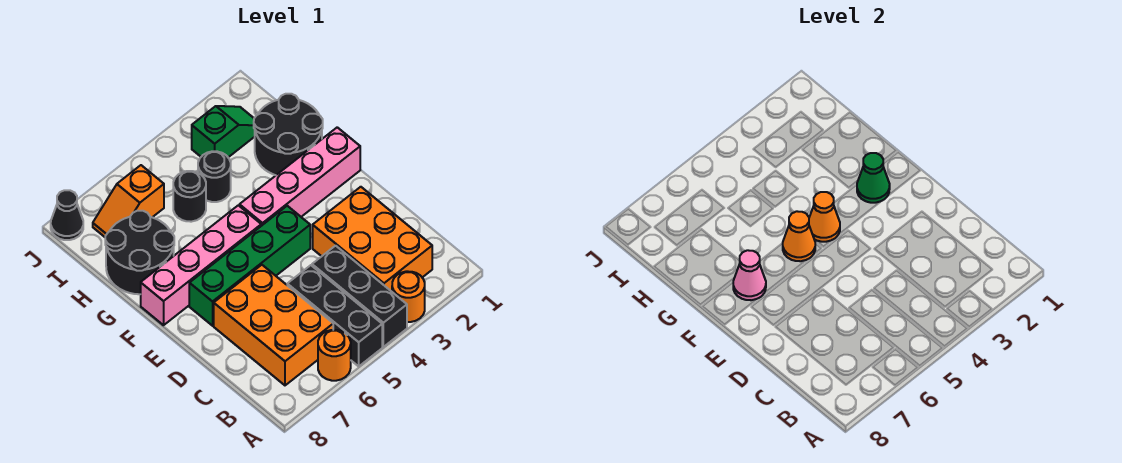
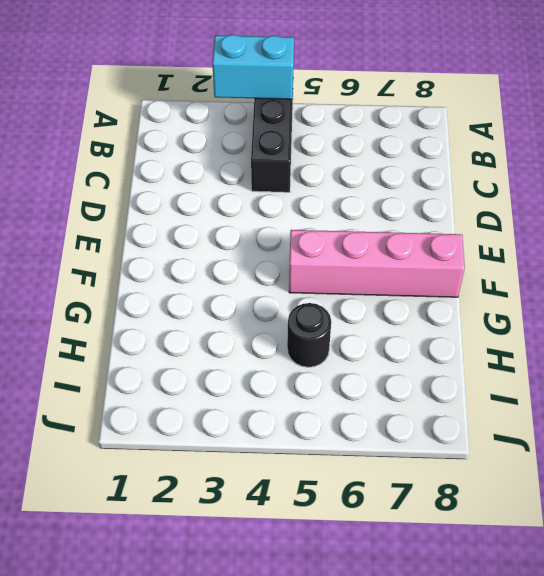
cyan brick A3:A4 level 2 -> none
none -> orange round brick A3 level 1
none -> black brick A5:C5 level 1
none -> orange round brick A6 level 1

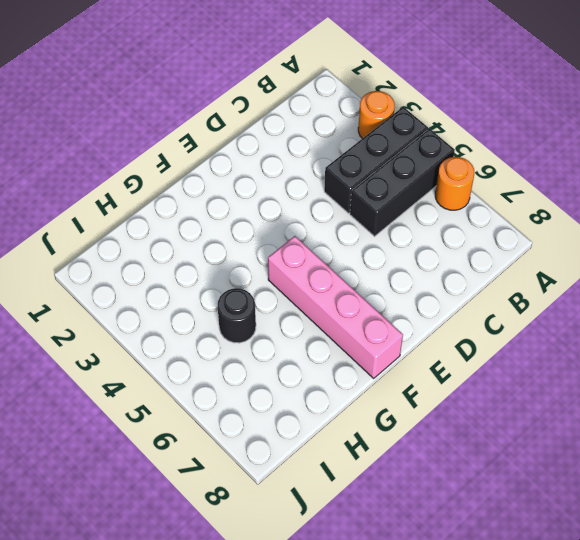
none -> orange brick B2:D3 level 1
none -> orange brick B6:D7 level 1
none -> green brick E4:E7 level 1

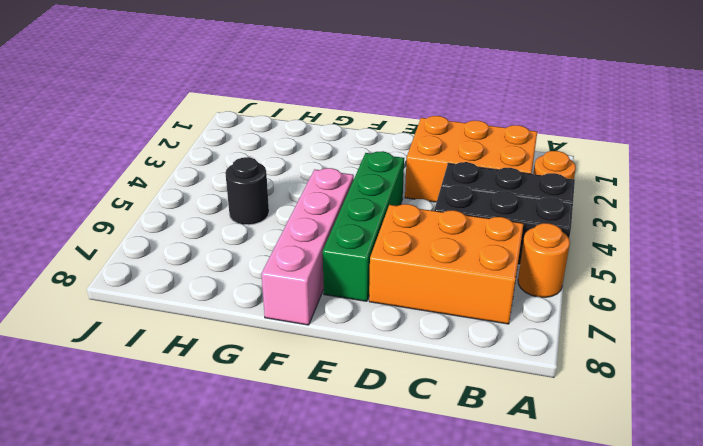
none -> pink brick F1:F4 level 1
none -> black round brick G1:H2 level 1
none -> black round brick G7:H8 level 1

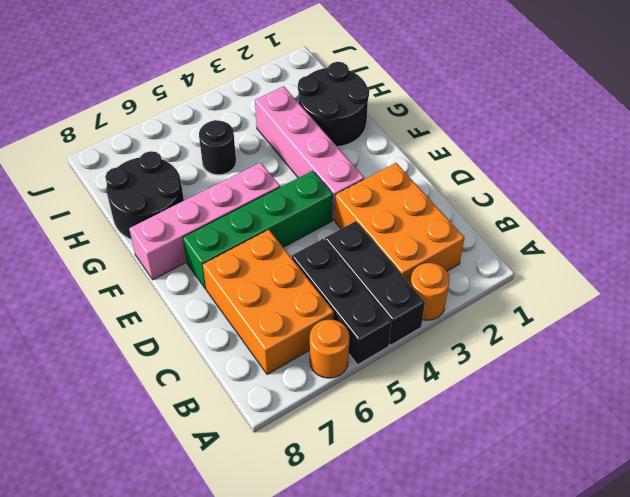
pink brick E3:H3 level 1 -> pink brick F1:F4 level 1
none -> black round brick H4 level 1
none -> green slope I2:I3 level 1 top 3
none -> orange slope I6:I7 level 1 top 6

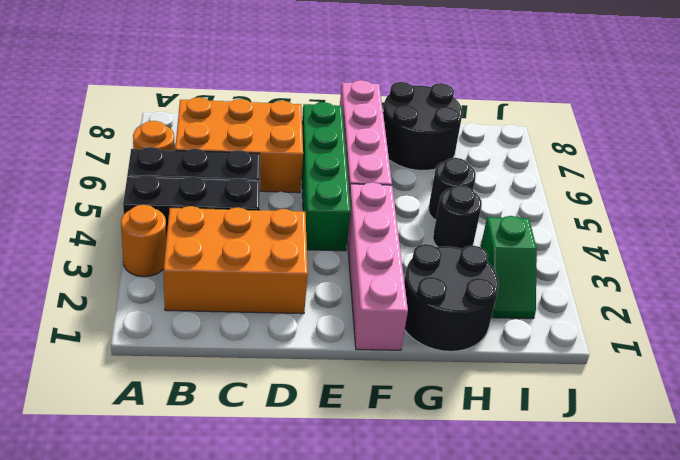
none -> orange slope I6:I7 level 1 top 6
none -> black cone J8 level 1
none -> green cone F2 level 2

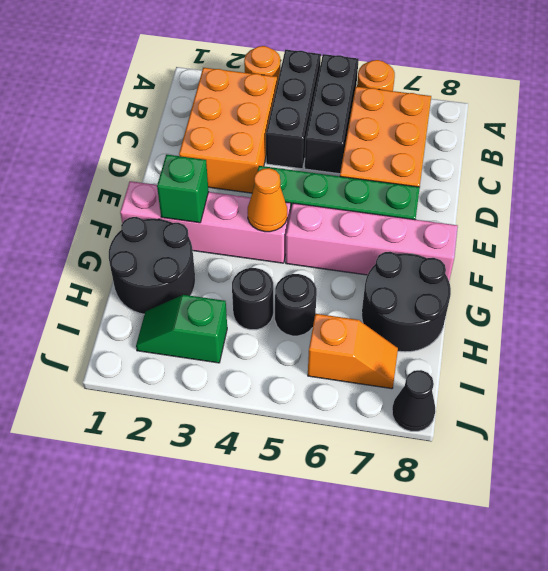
green brick F2 level 2 -> green cone F2 level 2
none -> orange cone F5 level 2
none -> pink cone F7 level 2

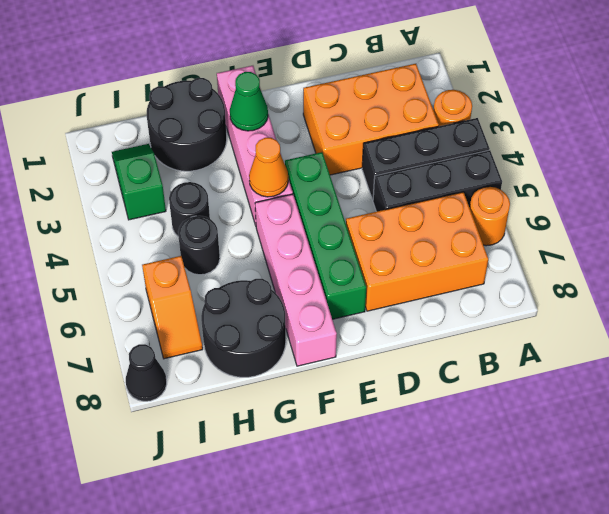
none -> orange cone F5 level 2
none -> pink cone F7 level 2

